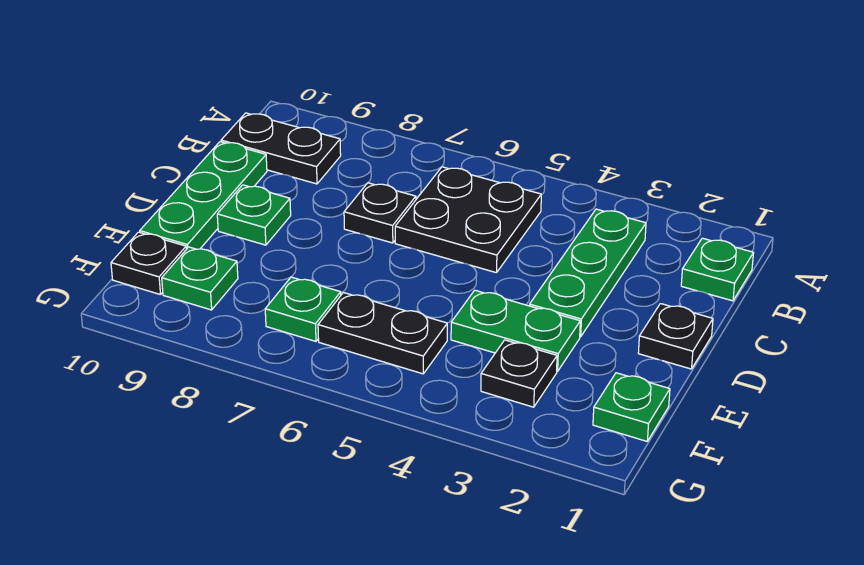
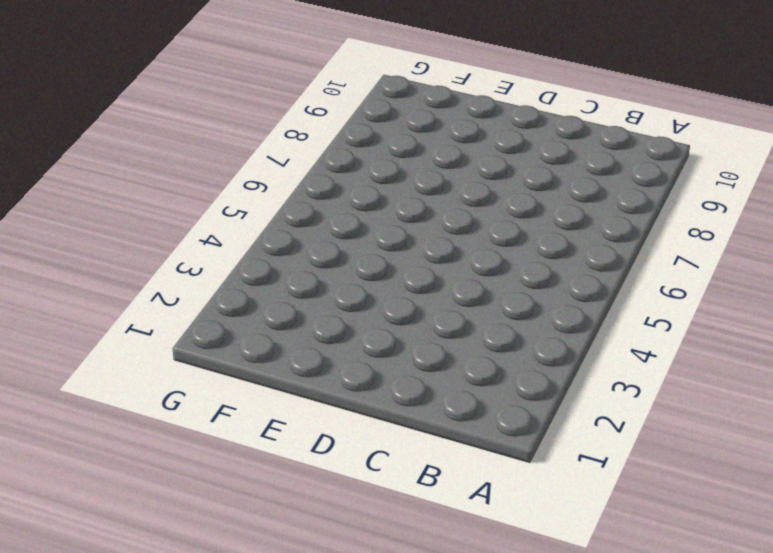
none -> green plate B1 level 1
none -> green plate B3:D3 level 1
none -> black plate B5:C6 level 1

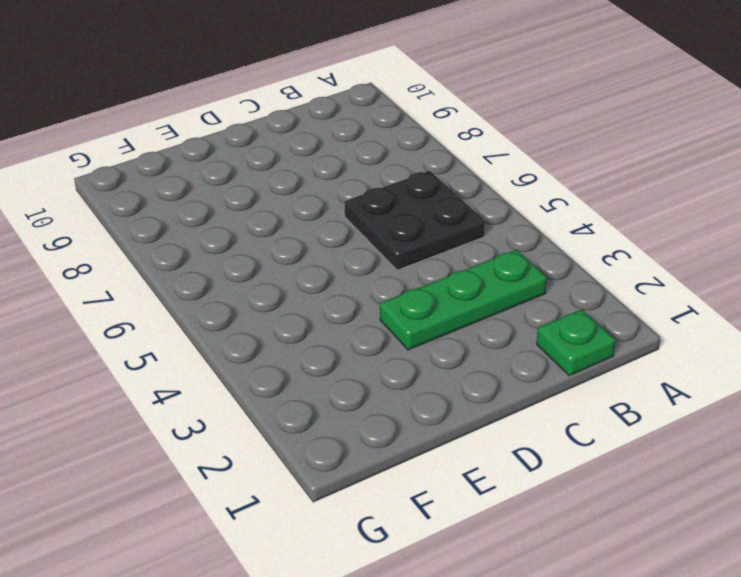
none -> black plate B9:B10 level 1
none -> black plate C7 level 1
none -> green plate C10:E10 level 1

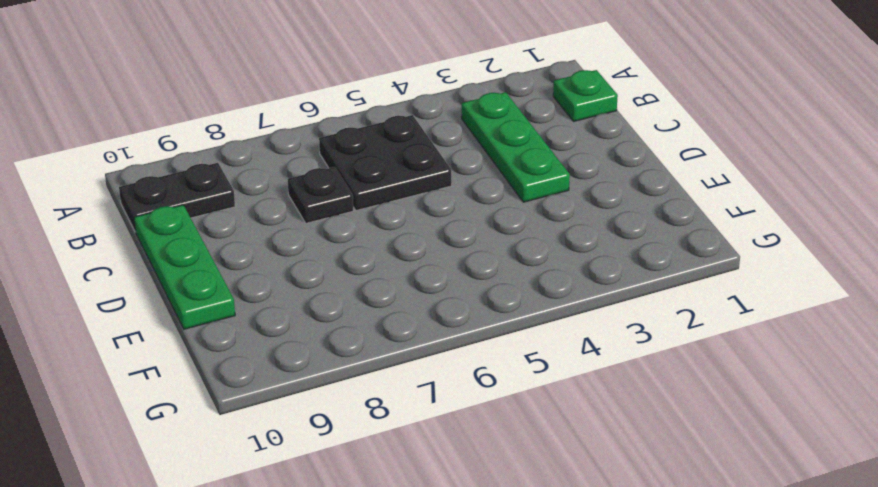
none -> black plate D1 level 1
none -> green plate D9 level 1
none -> green plate E3:E4 level 1

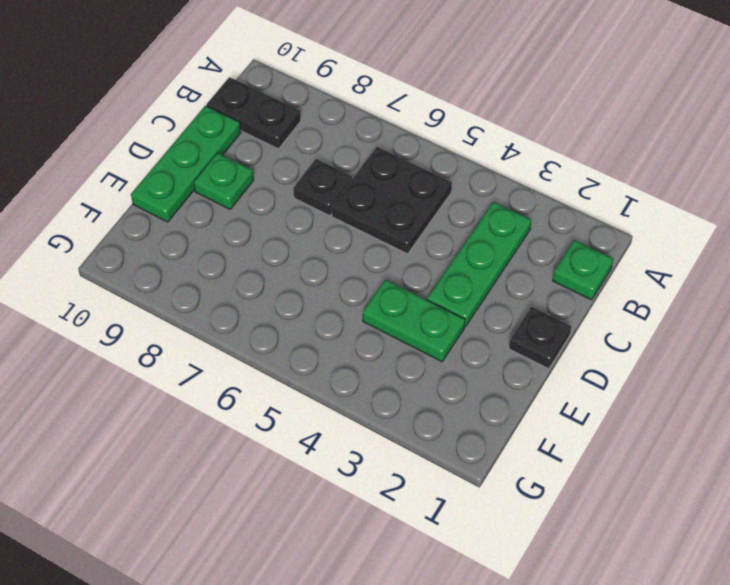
none -> green plate F1 level 1
none -> black plate F3 level 1
none -> black plate F5:F6 level 1

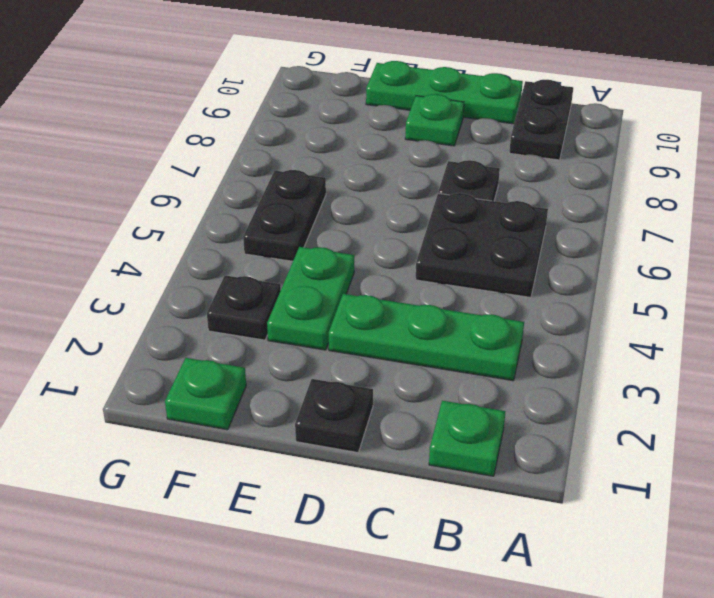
none -> green plate F7 level 1
none -> green plate F9 level 1
none -> black plate F10 level 1

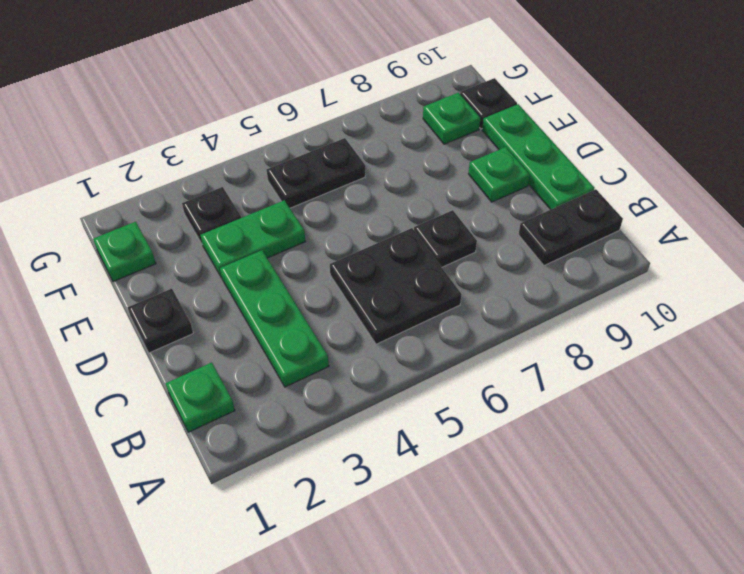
none -> green plate F7 level 1

